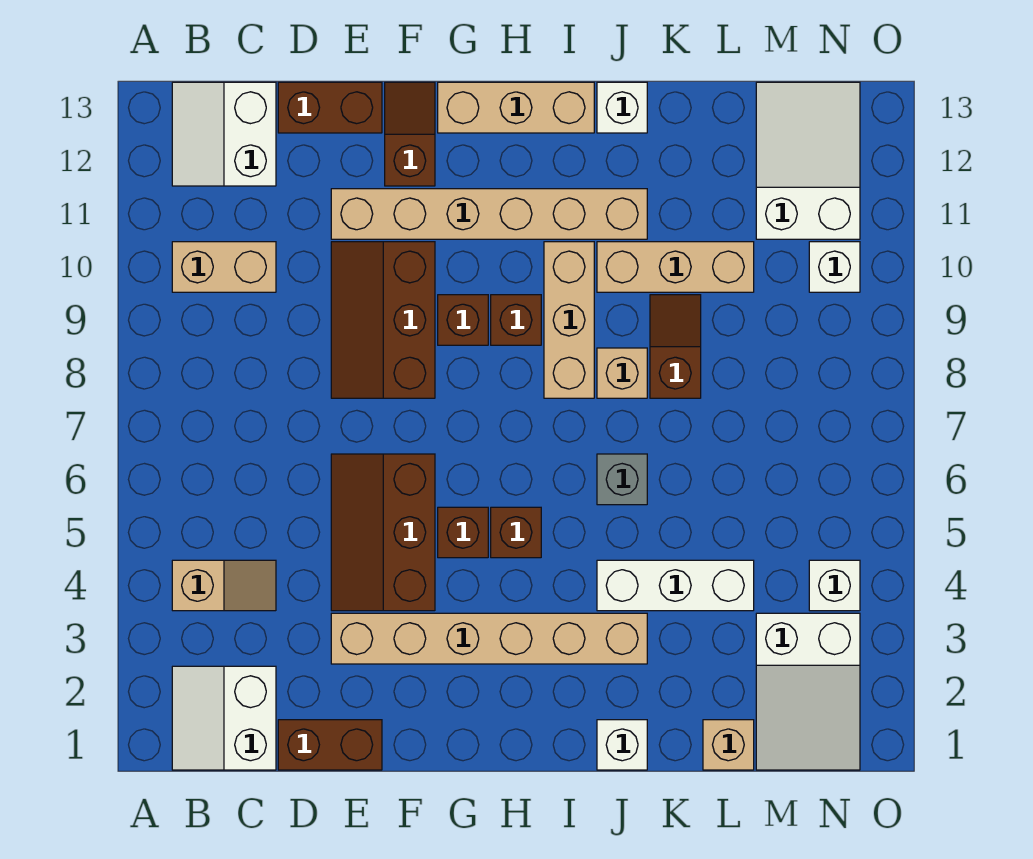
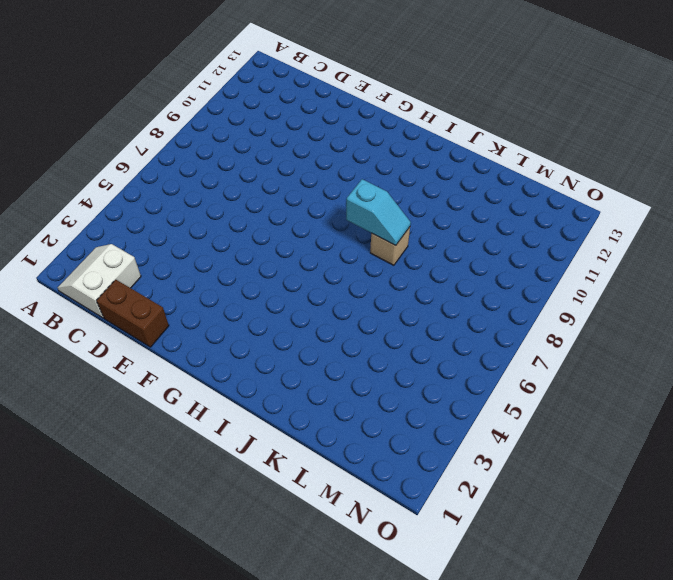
cyan slope I8:J8 level 2 top I -> none
none -> tan slope B4:C4 level 1 top B
none -> tan brick B10:C10 level 1
none -> white slope B12:C13 level 1 top C

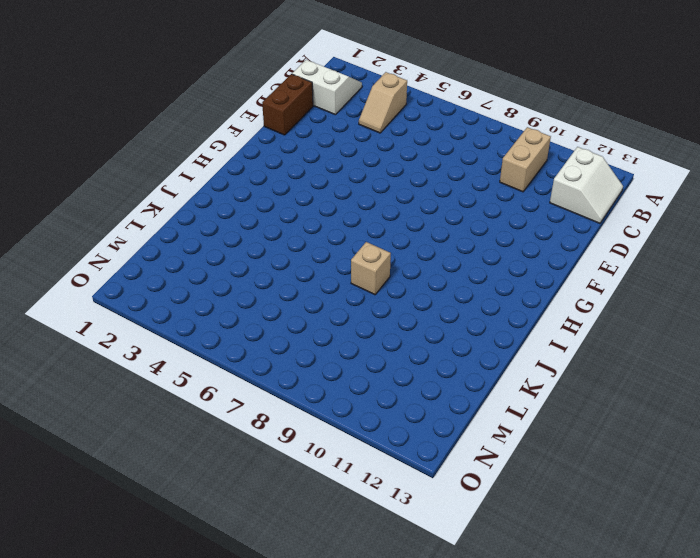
white slope B12:C13 level 1 top 12 -> white slope B12:C13 level 1 top C
none -> brown brick D13:E13 level 1
none -> tan brick E3:J3 level 1
none -> brown slope E4:F6 level 1 top F

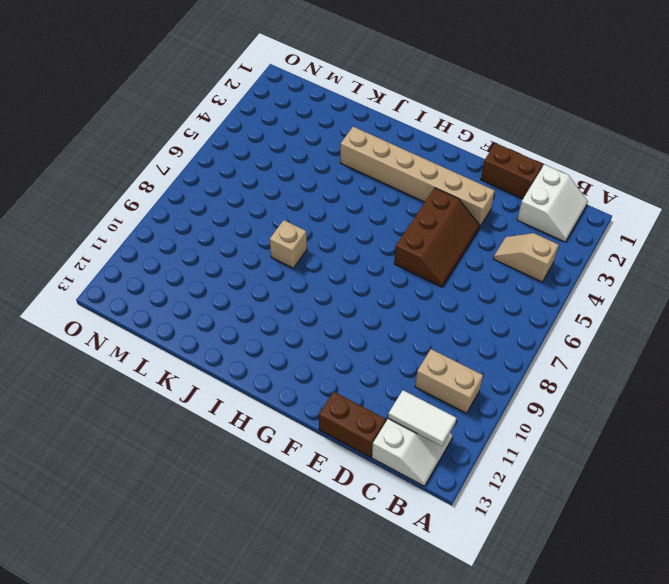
white tile B12:C12 level 2 -> none
none -> brown slope E8:F10 level 1 top F
none -> tan brick E11:J11 level 1
none -> brown slope F12:F13 level 1 top 12

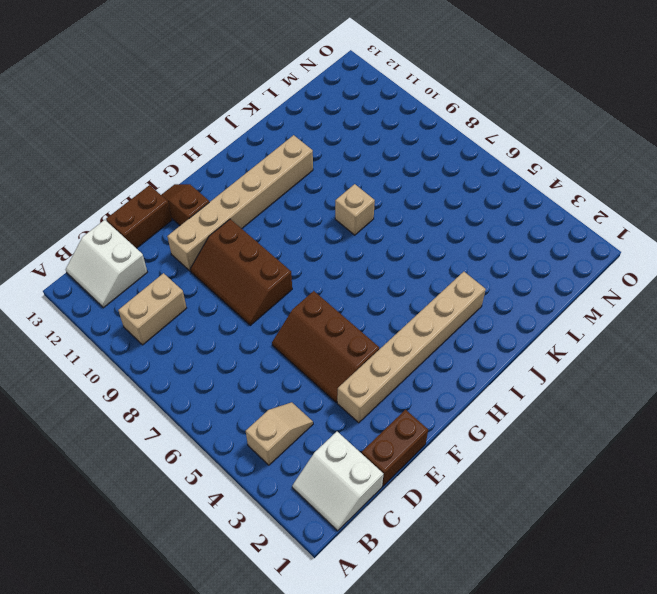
none -> brown brick G5 level 1
none -> brown brick G9 level 1
none -> tan brick G13:I13 level 1

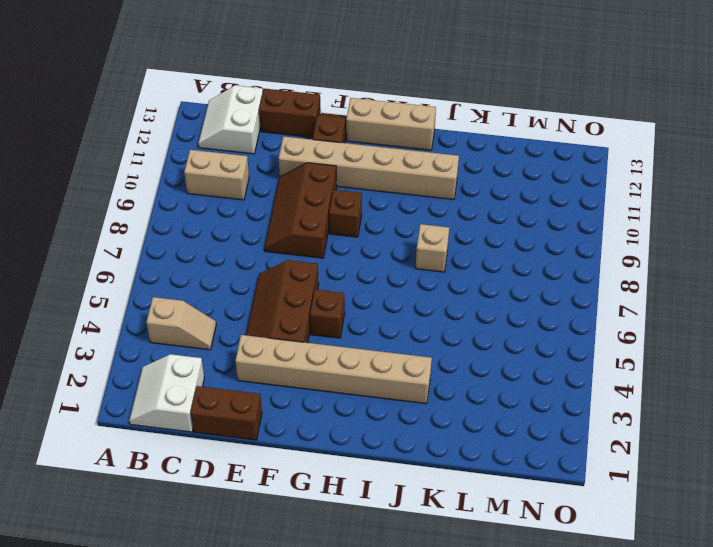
none -> brown brick H5 level 1
none -> brown brick H9 level 1
none -> tan brick I8:I10 level 1

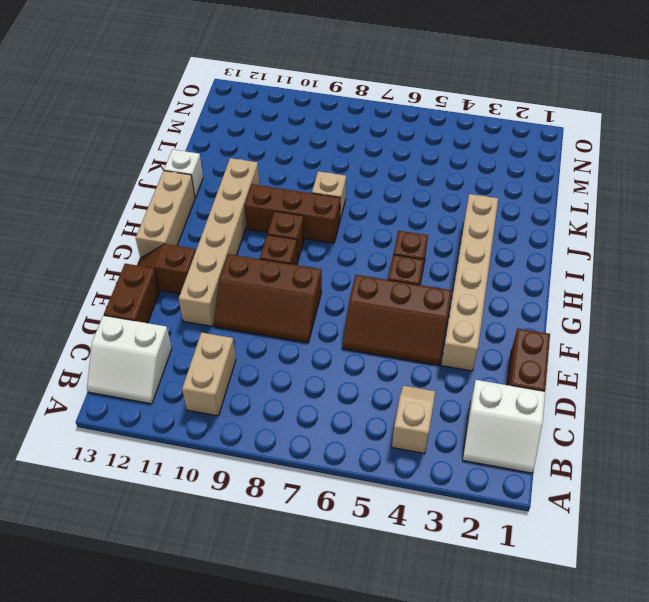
brown brick I8:I10 level 1 -> tan brick I8:I10 level 1
none -> white brick J1 level 1
none -> white brick J4:L4 level 1
none -> grey brick J6 level 1

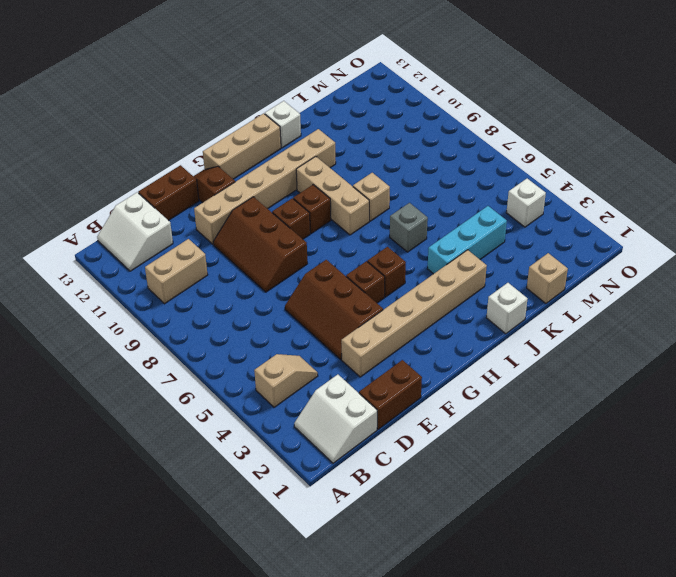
cyan brick J4:L4 level 1 -> white brick J4:L4 level 1
none -> tan brick J10:L10 level 1
none -> brown slope K8:K9 level 1 top 8
none -> white slope M1:N3 level 1 top 3

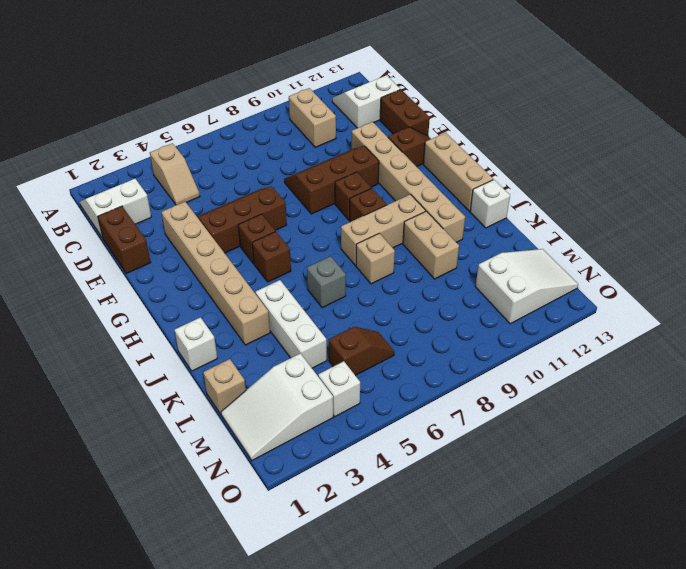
tan brick J10:K10 level 1 -> tan brick J10:L10 level 1
brown slope M5:M6 level 1 top 5 -> brown slope K8:K9 level 1 top 8
none -> white brick N10 level 1

